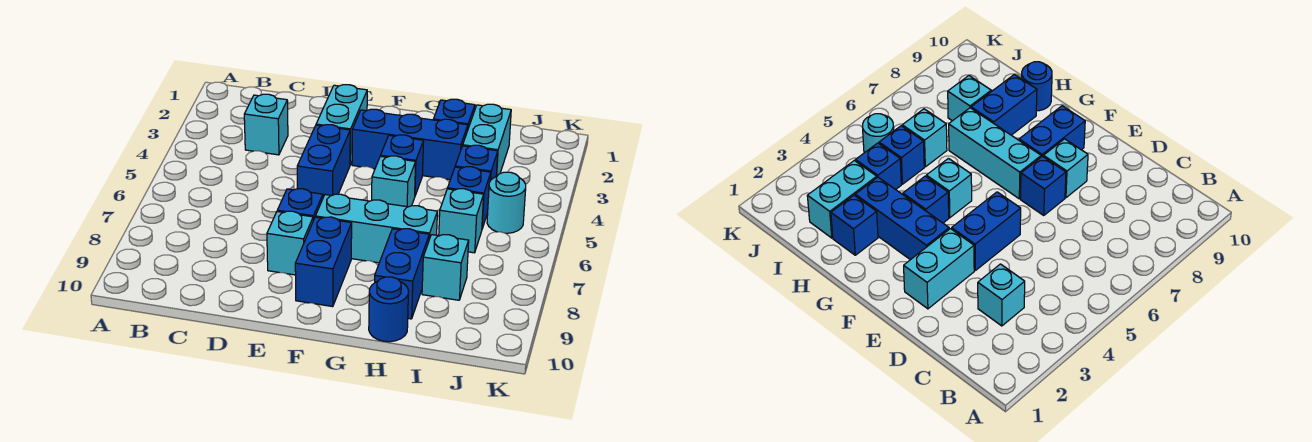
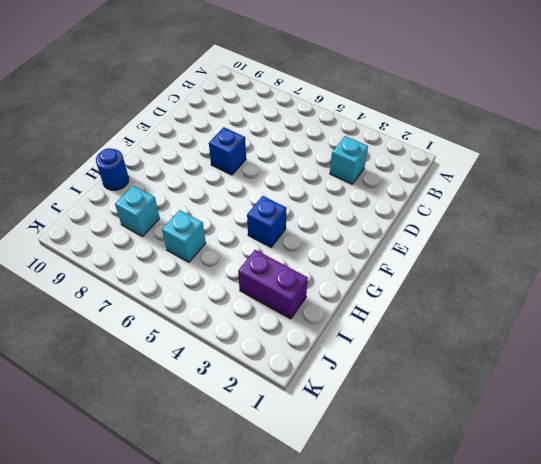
purple brick I2:I3 level 1 -> cyan brick I2:I3 level 1
none -> cyan brick E2:E3 level 1
none -> blue brick E4:E5 level 1
none -> cyan brick E8 level 1

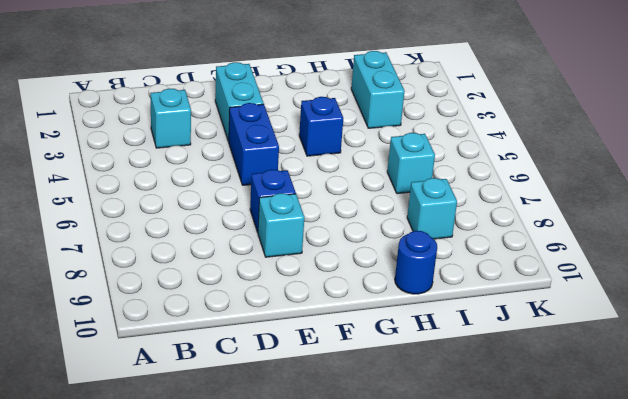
none -> blue brick F3:H3 level 1
none -> cyan brick F7:H7 level 1
none -> blue brick F8:F9 level 1

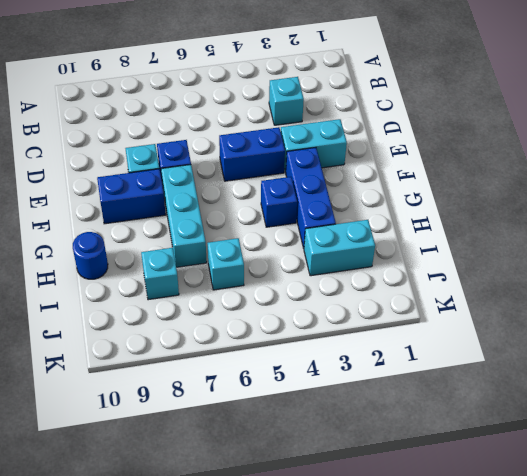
none -> cyan brick G5 level 1
none -> blue brick H2 level 1
none -> blue brick H8:H9 level 1

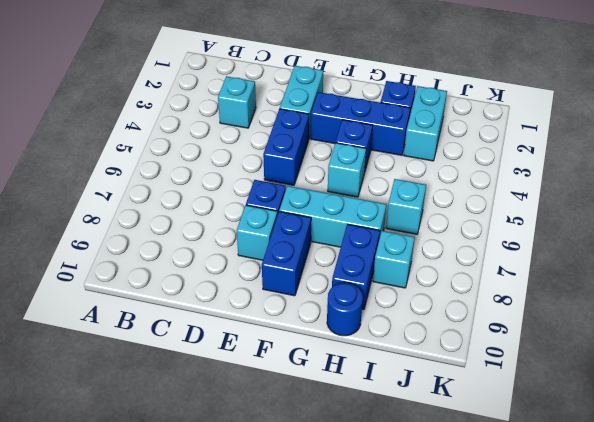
none -> blue brick I4 level 1
none -> blue brick I5 level 1
none -> cyan round brick J5 level 1

